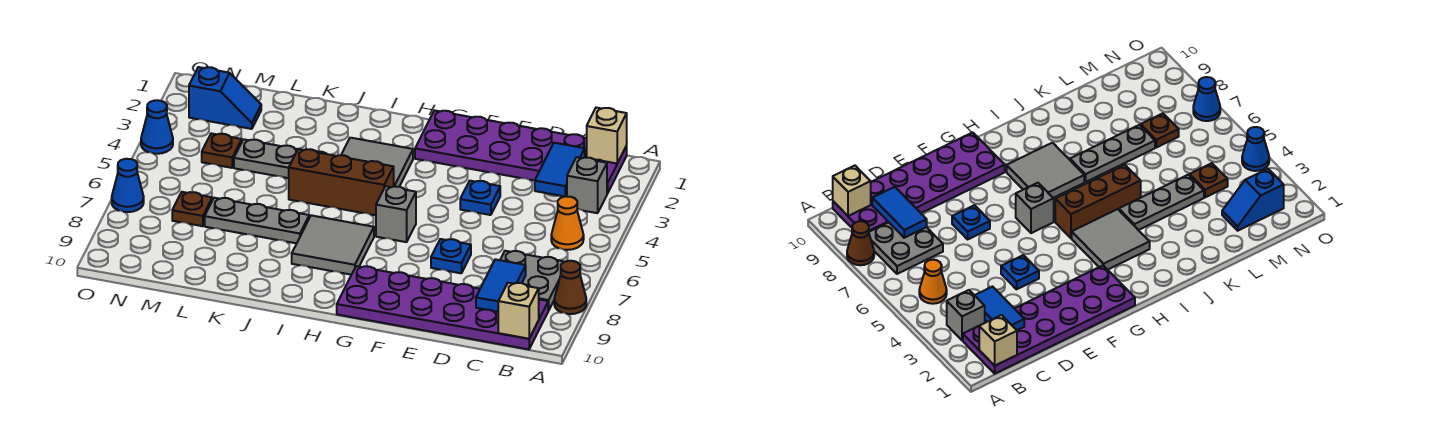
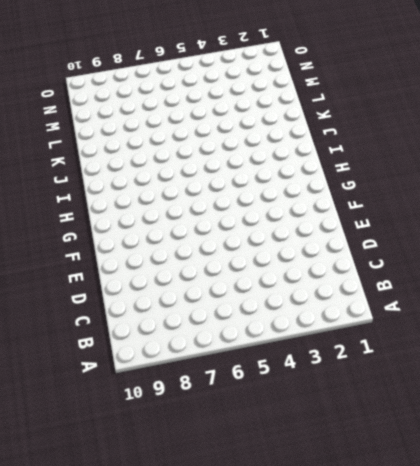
none -> brown cone A8 level 1
none -> purple plate B1:G2 level 1
none -> grey brick B3 level 1

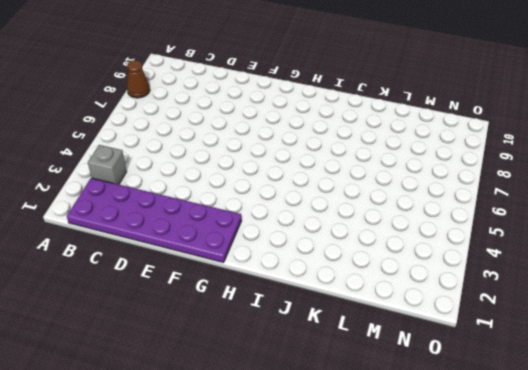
none -> orange cone B5 level 1
none -> grey plate B7:C8 level 1
none -> purple plate B9:G10 level 1

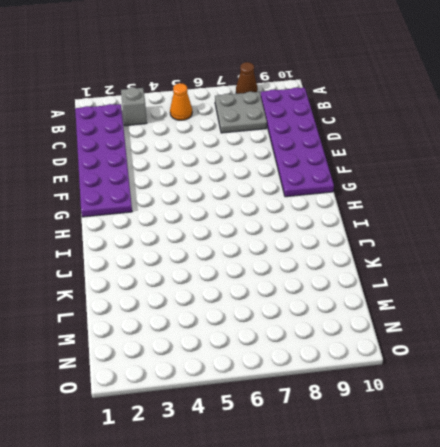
none -> blue plate E4 level 1
none -> blue plate E7 level 1
none -> grey brick G6 level 1

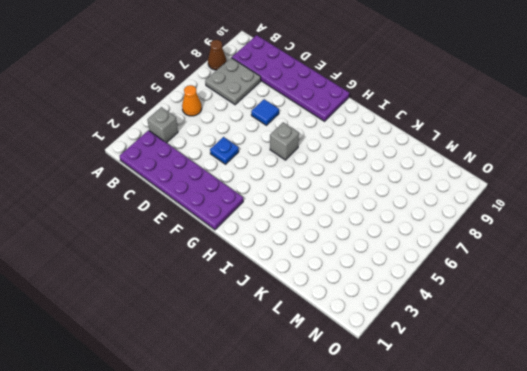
blue tile E7 level 1 -> blue plate E7 level 1
none -> grey tile H3:I4 level 1
none -> brown brick H5:J5 level 1
none -> grey tile H7:I8 level 1

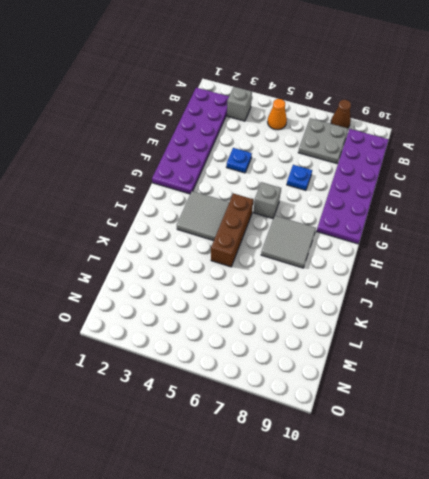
none -> grey plate J4:L4 level 1
none -> grey plate J7:L7 level 1
none -> blue slope M2:N2 level 1 top N

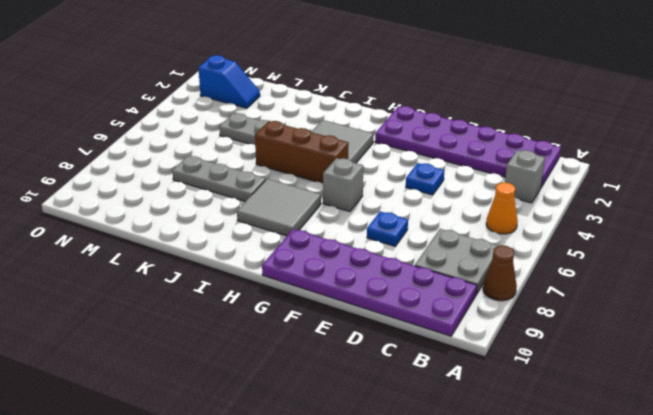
none -> brown plate M4 level 1
none -> brown plate M7 level 1
none -> blue cone O4 level 1

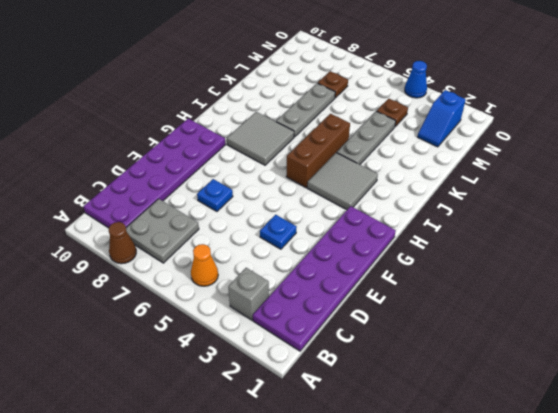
none -> grey brick G6 level 1
none -> blue cone O7 level 1
none -> tan brick B1 level 2

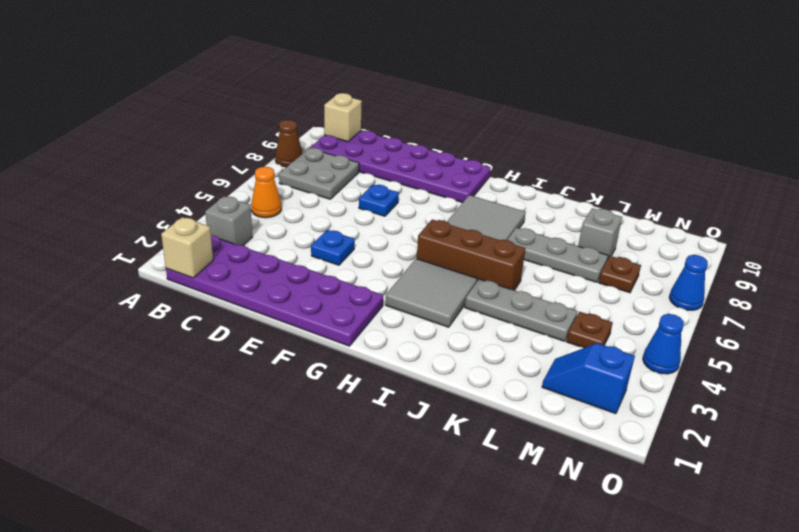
grey brick L8 level 1 -> grey brick G6 level 1
none -> blue tile C2:C3 level 2
none -> blue tile C8:C9 level 2

